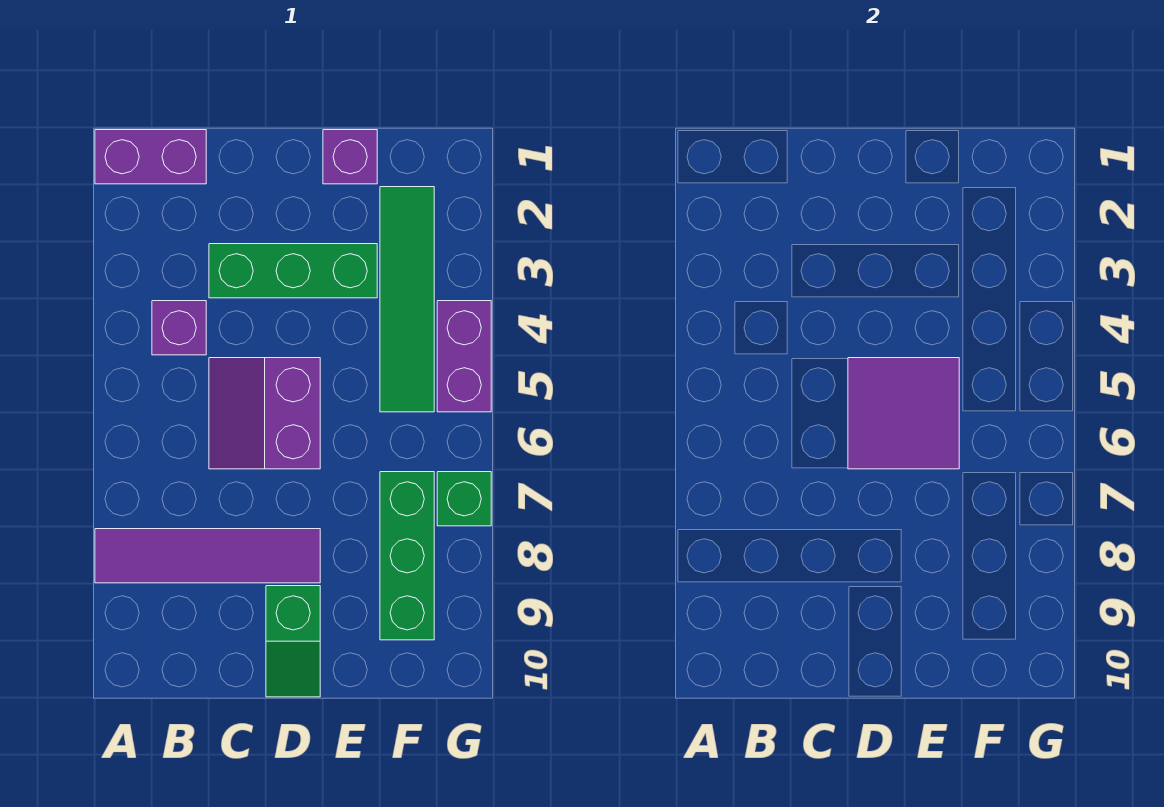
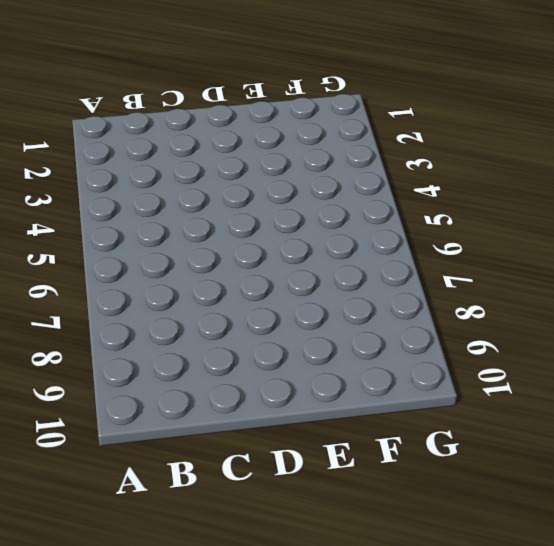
none -> purple brick A1:B1 level 1
none -> purple tile A8:D8 level 1
none -> purple brick B4 level 1

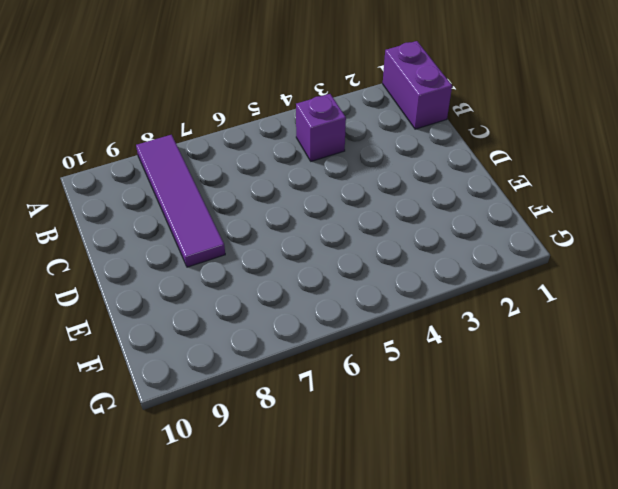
none -> green brick C3:E3 level 1
none -> purple slope C5:D6 level 1 top D
none -> green slope D9:D10 level 1 top 9

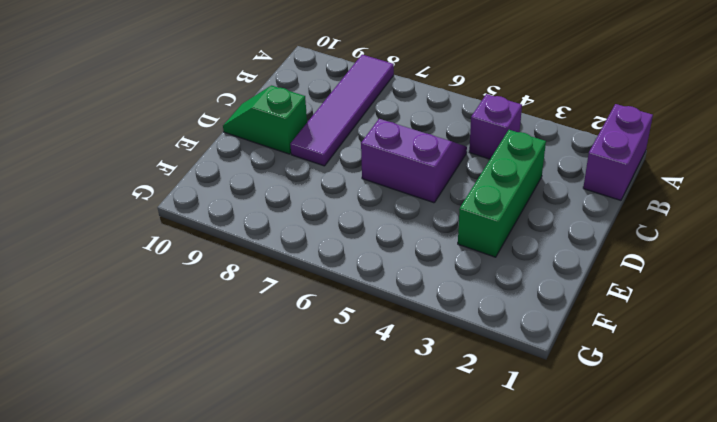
none -> purple brick E1 level 1
none -> green tile F2:F5 level 1
none -> green brick F7:F9 level 1

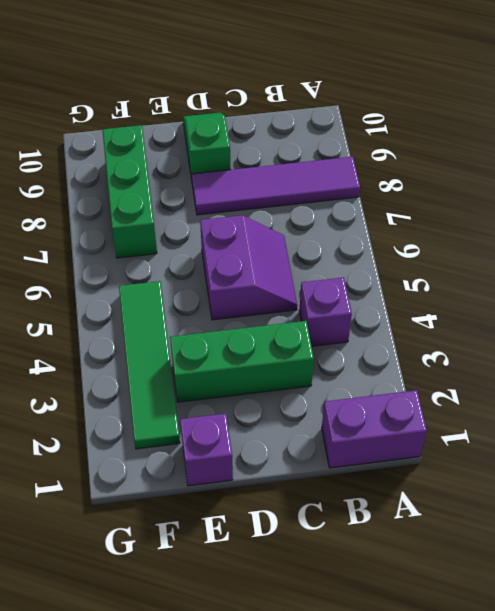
none -> purple brick G4:G5 level 1
none -> green brick G7 level 1
none -> purple tile D5:E6 level 2

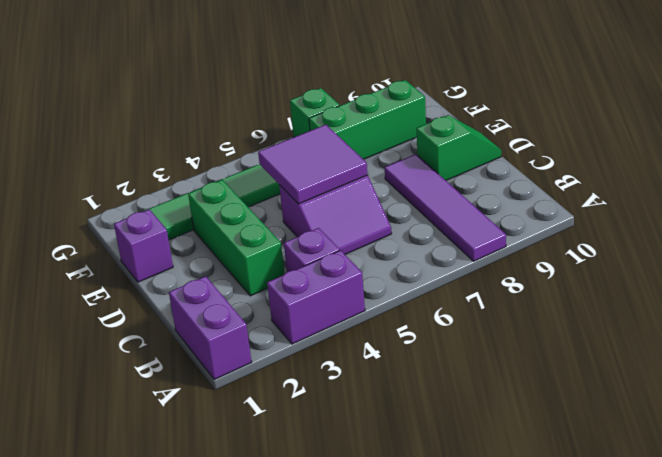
purple brick A3:A4 level 1 -> purple brick G4:G5 level 1

